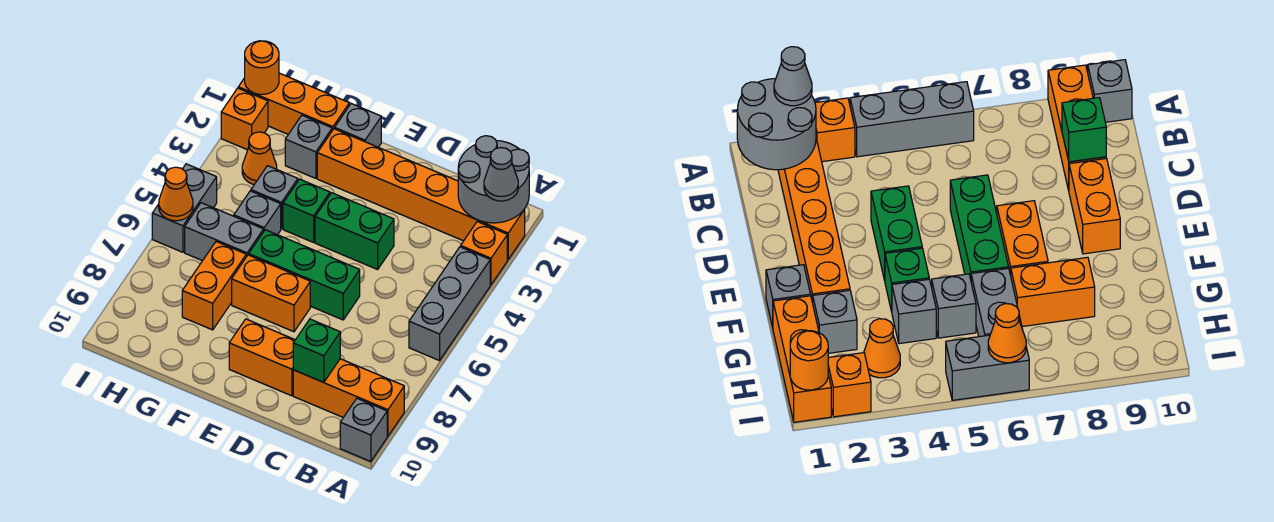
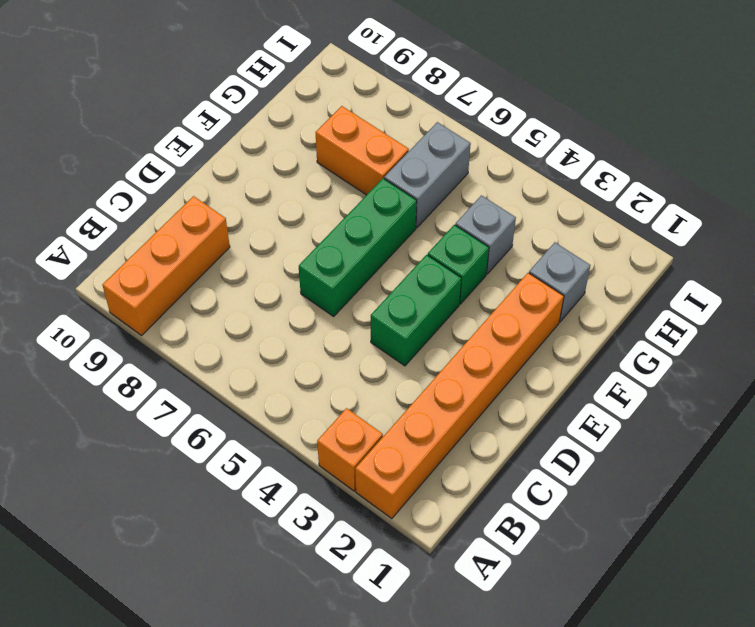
none -> grey brick A4:A6 level 1
none -> grey brick A10 level 1
none -> orange brick D9:E9 level 1

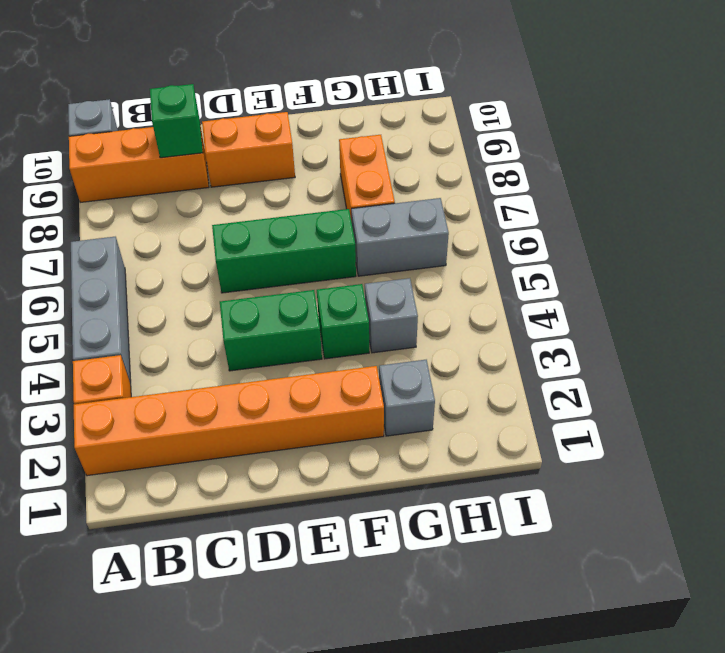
none -> orange brick E7:F7 level 1
none -> grey brick F1 level 1
none -> orange brick G1:I1 level 1

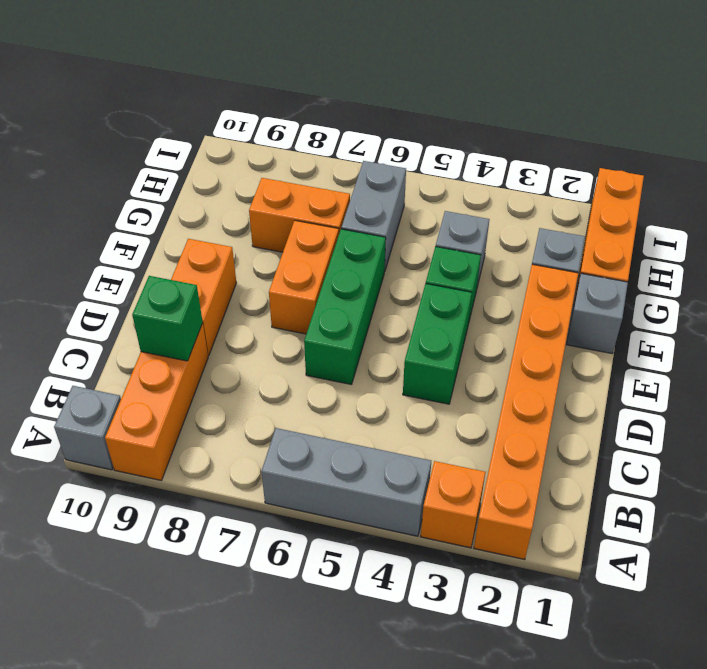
none -> grey brick G5 level 1
none -> orange cone H3 level 1
none -> orange brick I2 level 1

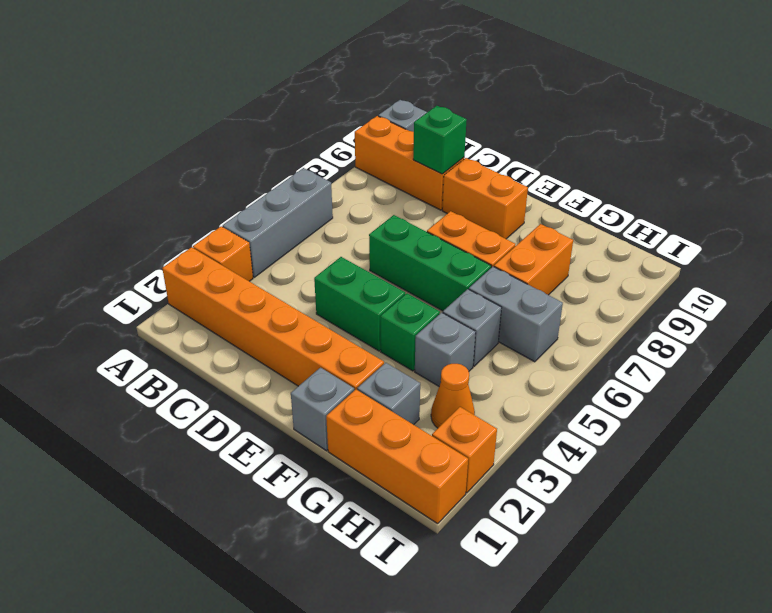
none -> grey brick I5:I6 level 1
none -> grey round brick A1:B2 level 2
none -> orange round brick I1 level 2

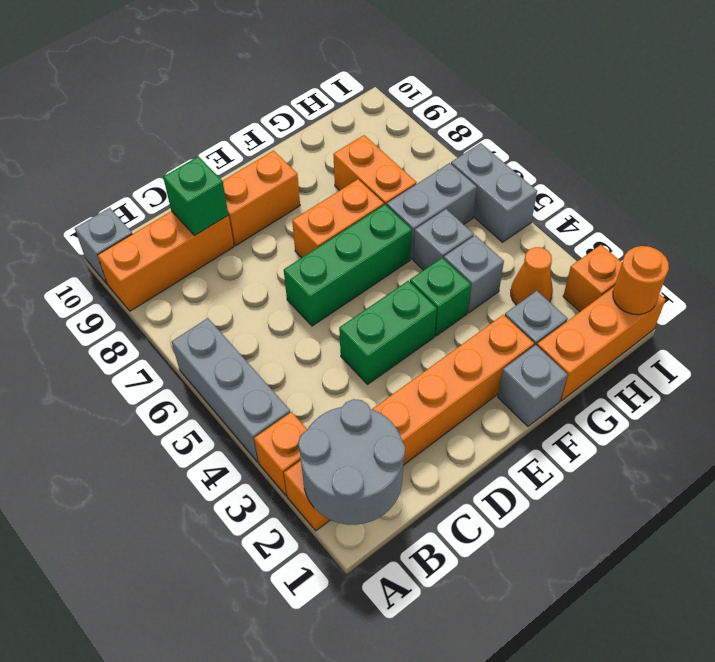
none -> orange cone I6 level 2
none -> grey cone A2 level 3

